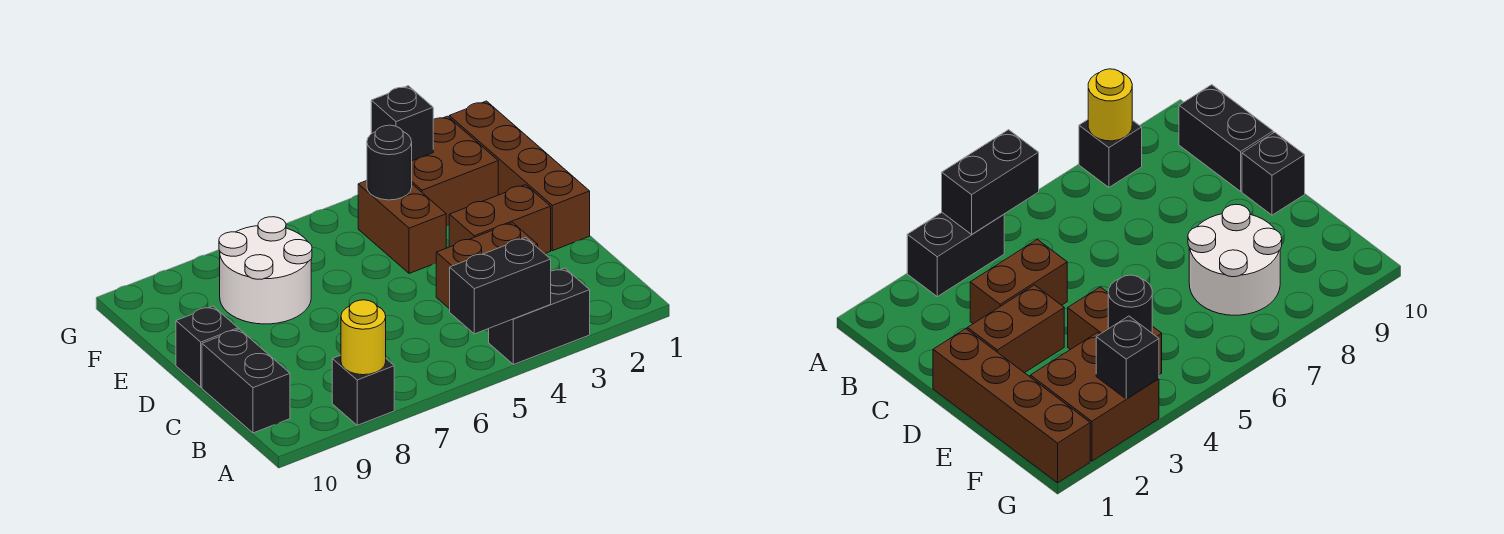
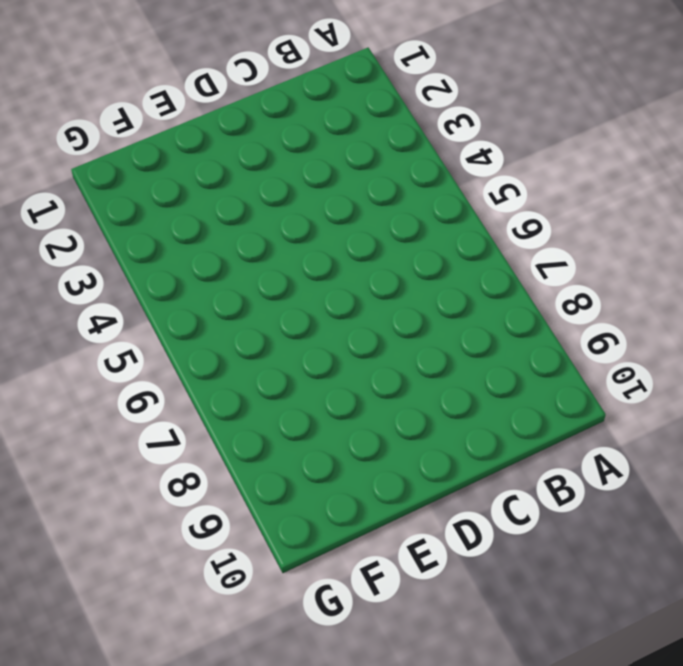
none -> black brick A3:A4 level 1
none -> black brick A8 level 1
none -> black brick B10:C10 level 1

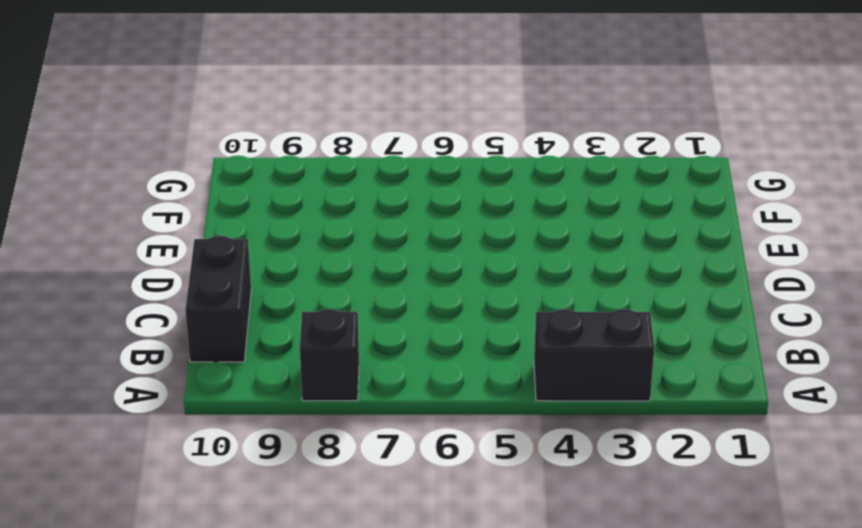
none -> brown brick C3:C4 level 1
none -> brown brick D1:G1 level 1
none -> brown brick D2:D3 level 1

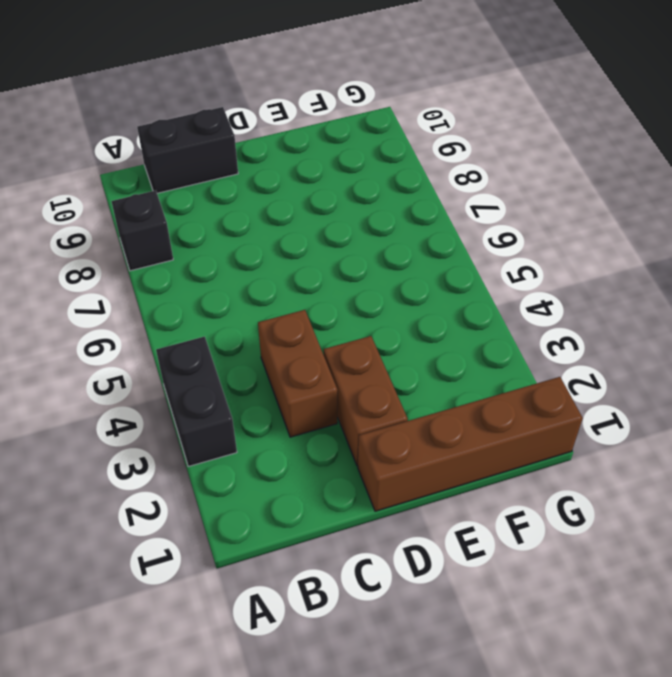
none -> black brick D10 level 1
none -> brown brick E4:F4 level 1
none -> white round brick E7:F8 level 1

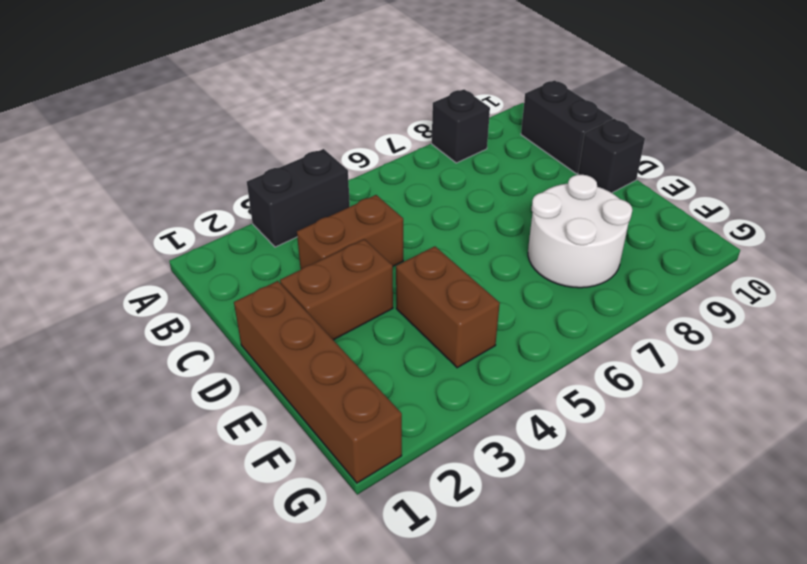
none -> brown brick F2:G3 level 1
none -> black brick A4:A5 level 2
none -> yellow round brick A8 level 2

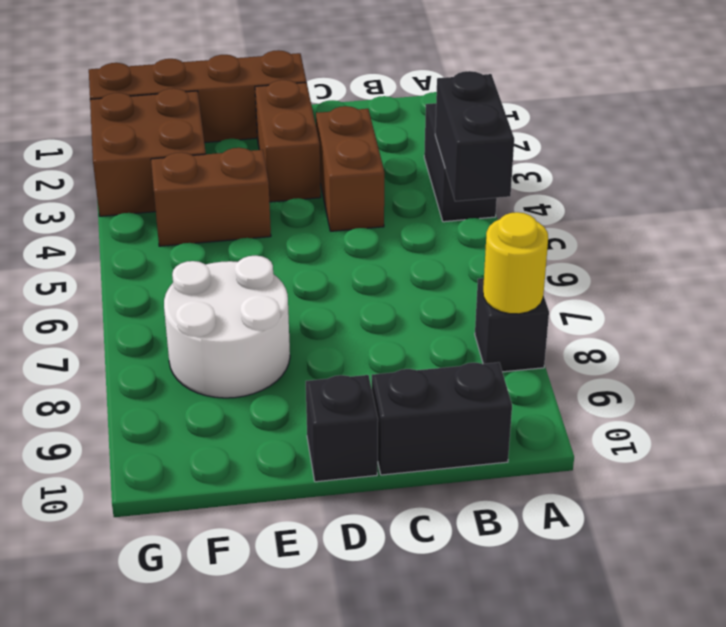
none -> black round brick F4 level 2
none -> black brick G3 level 2

